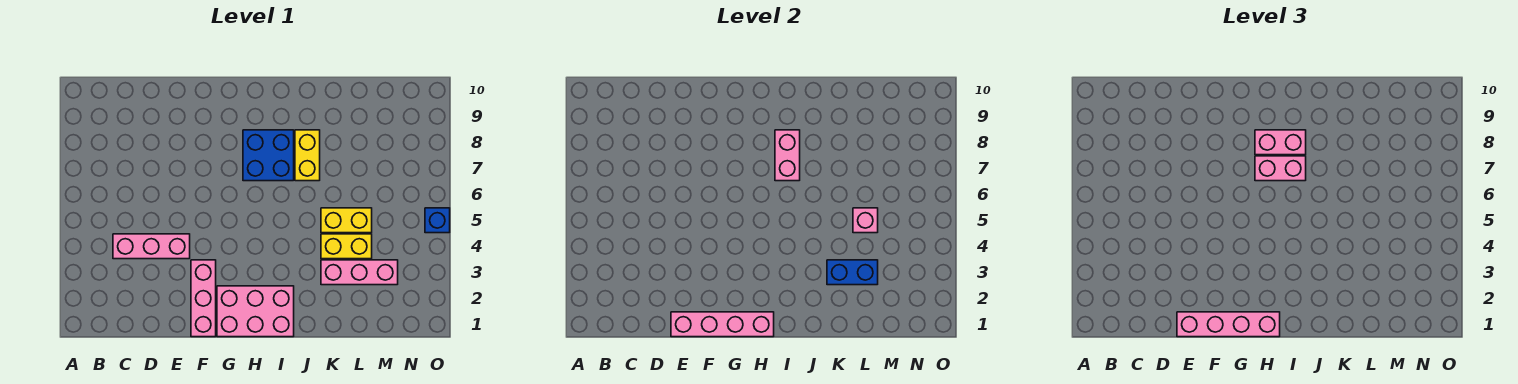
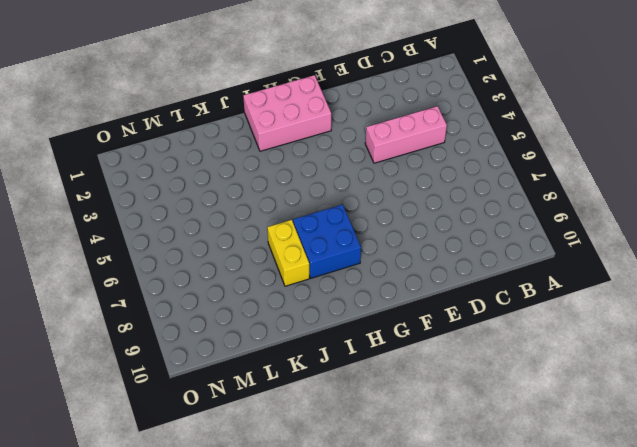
none -> pink brick F1:F3 level 1
none -> pink brick K3:M3 level 1
none -> yellow brick K4:L4 level 1

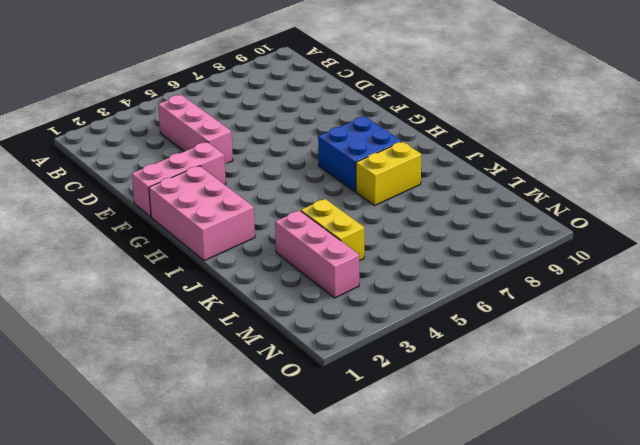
none -> yellow brick K5:L5 level 1
none -> blue brick O5 level 1
none -> pink brick E1:H1 level 2

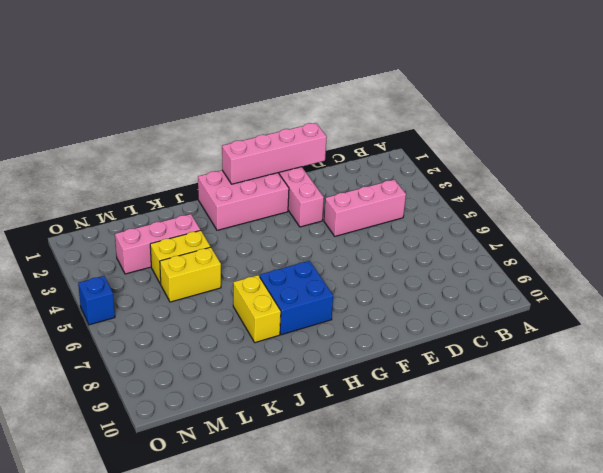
none -> pink brick I7:I8 level 2
none -> blue brick K3:L3 level 2
none -> pink brick L5 level 2

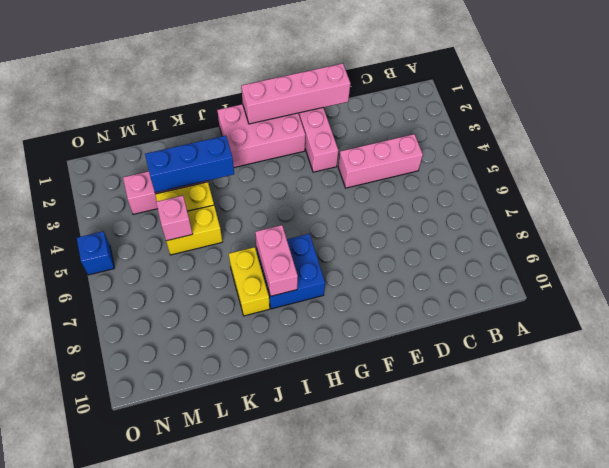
blue brick J3:L3 level 2 -> blue brick K3:L3 level 2
none -> pink brick E1:H1 level 3
none -> pink brick H7:I7 level 3
none -> pink brick H8:I8 level 3

